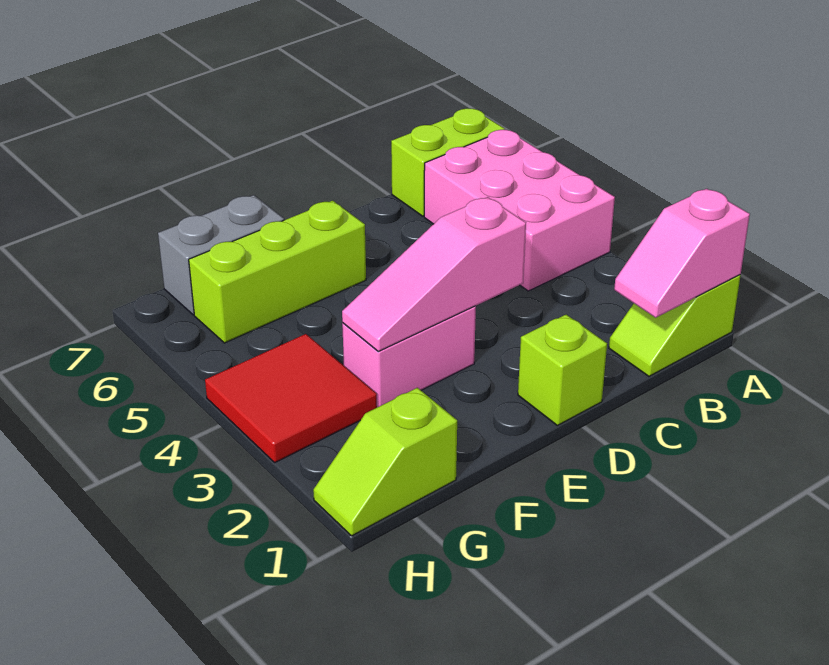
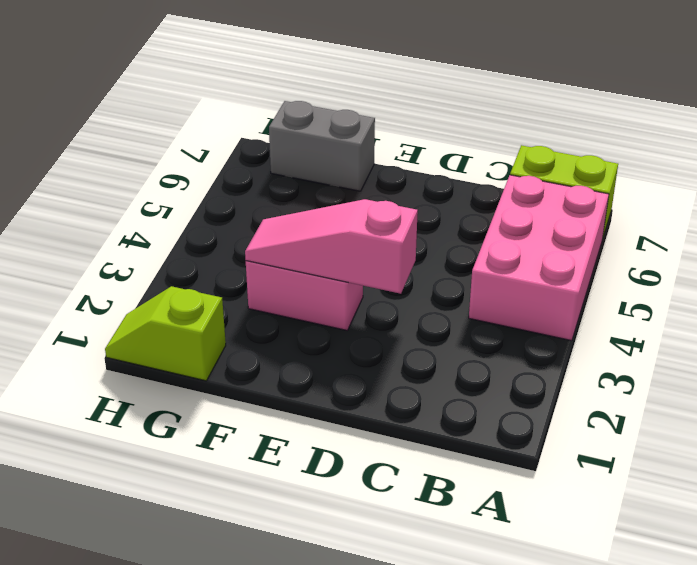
none -> lime slope A1:B1 level 1 top A
none -> lime brick D1 level 1

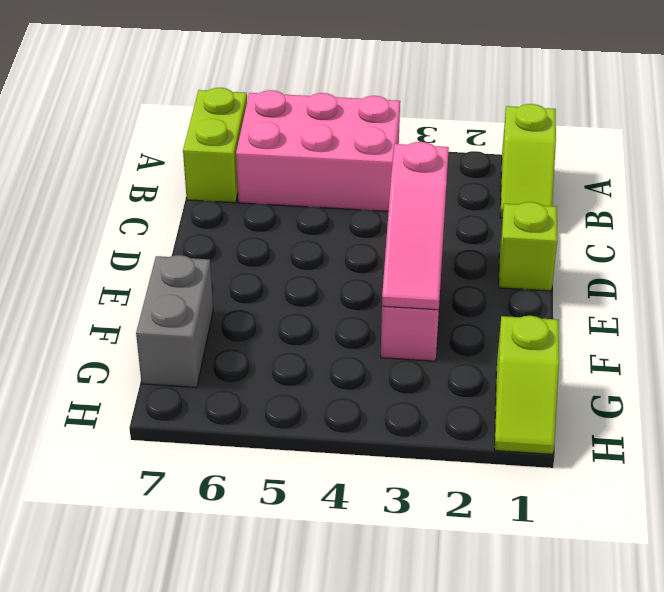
none -> lime brick E6:G6 level 1
none -> red tile G3:H4 level 1

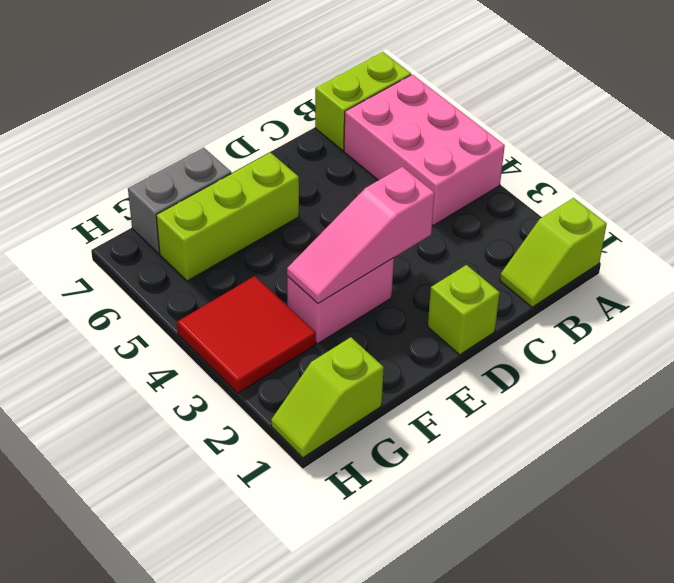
none -> pink slope A1:B1 level 2 top A

